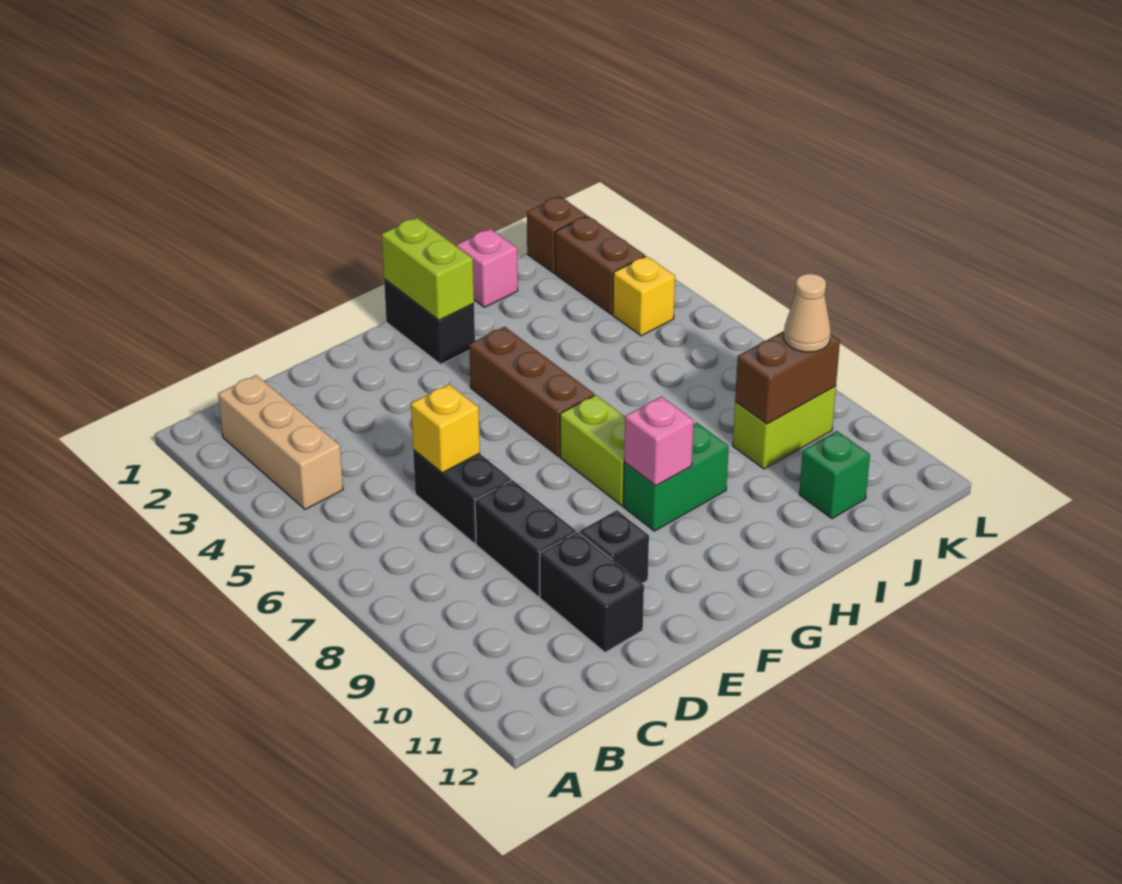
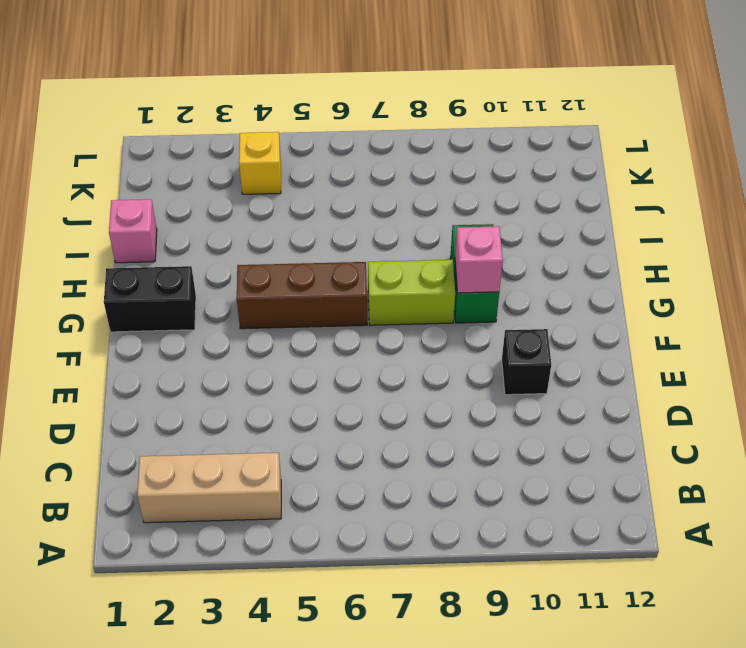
none -> black brick D6:D7 level 1
none -> black brick D8:D9 level 1
none -> black brick D10:D11 level 1

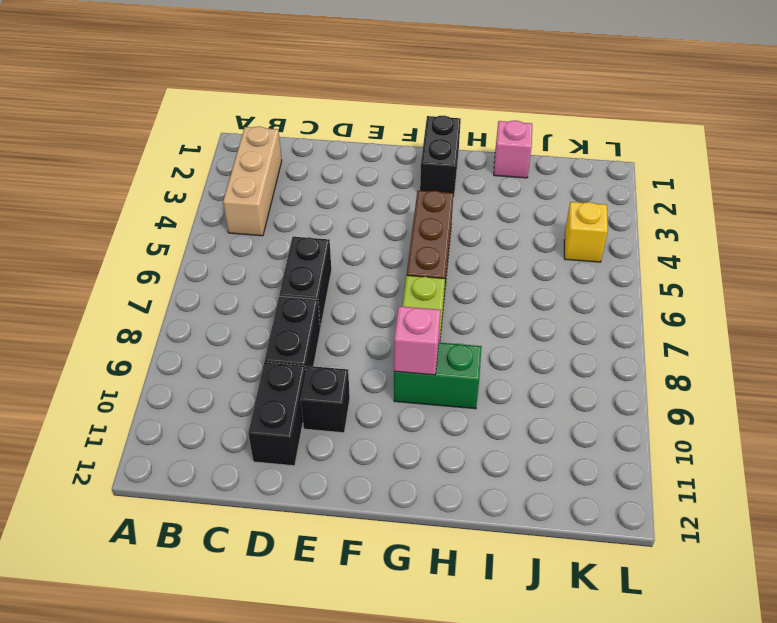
none -> lime brick J9:K9 level 1
none -> green brick J11 level 1
none -> brown brick K1 level 1

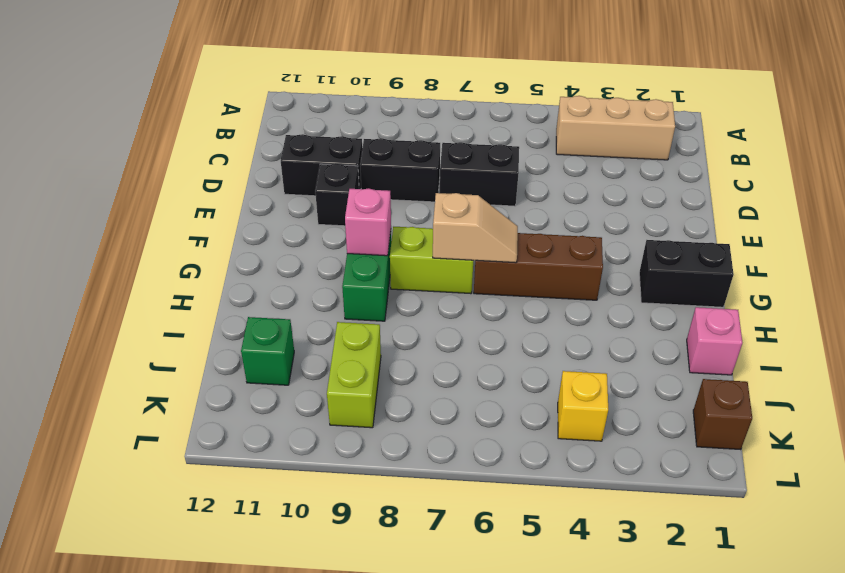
tan slope G6:G7 level 2 top 7 -> none
none -> brown brick K2:K3 level 1
none -> yellow brick D6 level 2
none -> lime brick G1:G2 level 2

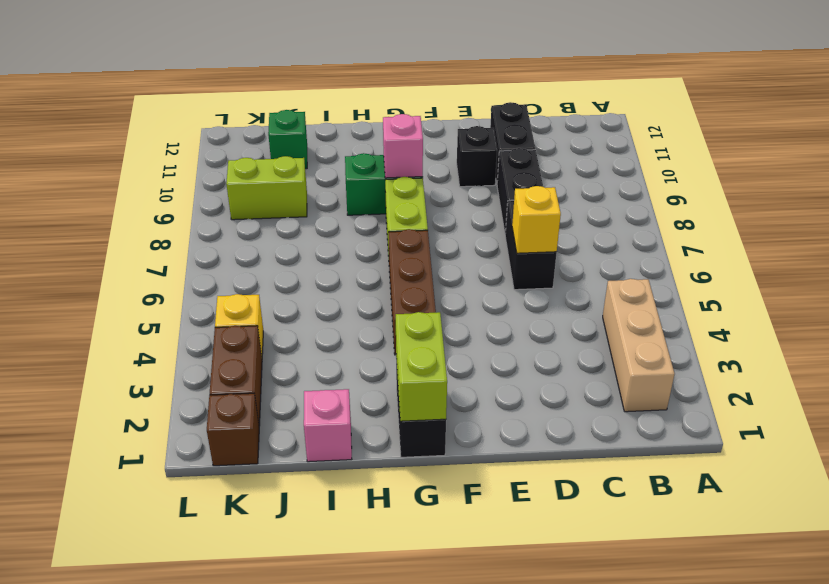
none -> brown brick J9:K9 level 2
none -> tan cone K9 level 3

